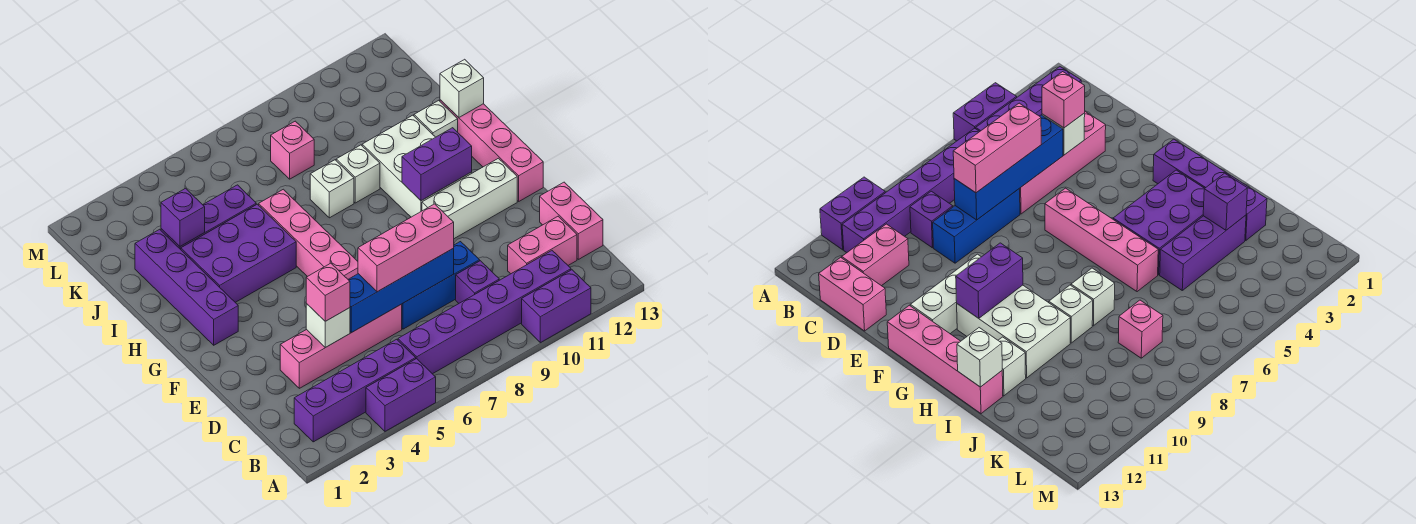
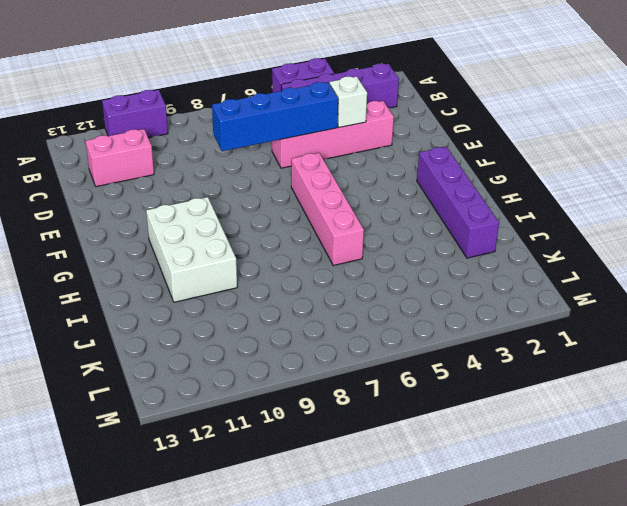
none -> purple brick B6:B11 level 1
none -> purple brick C9 level 1
none -> pink brick C13:D13 level 1

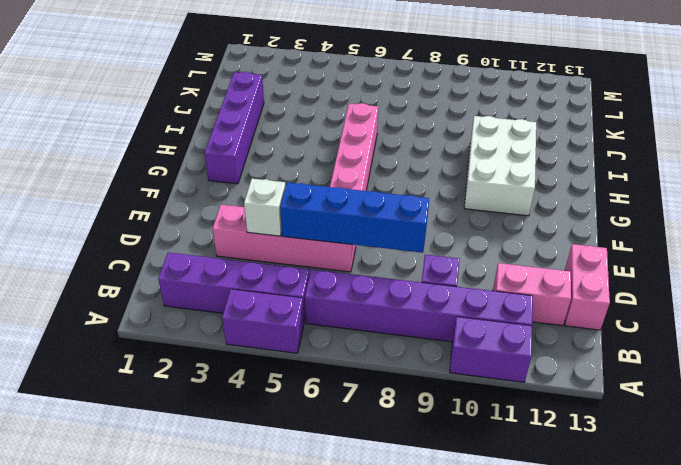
none -> blue brick D7:D9 level 1
none -> white brick F10:F12 level 1
none -> pink brick F13:I13 level 1

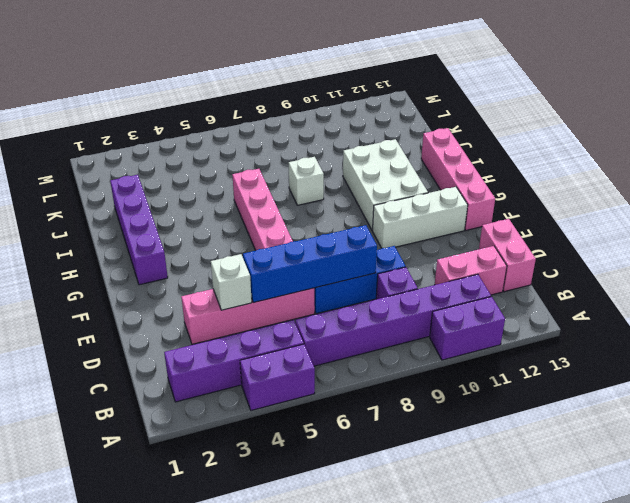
none -> purple brick H3:I5 level 1
none -> white brick I9 level 1
none -> white brick I12 level 1

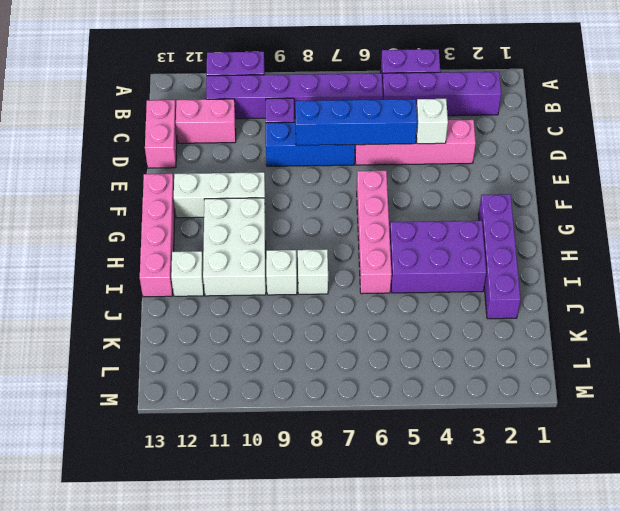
none -> purple brick J3:J5 level 1
none -> pink brick K8 level 1
none -> purple brick G10:G11 level 2

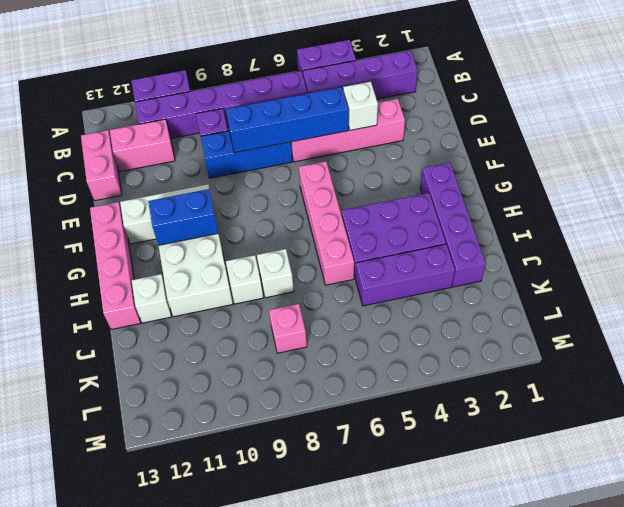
blue brick G10:G11 level 2 -> purple brick G10:G11 level 2
none -> white brick I13 level 2
none -> purple brick J3 level 2
none -> pink brick D4 level 3

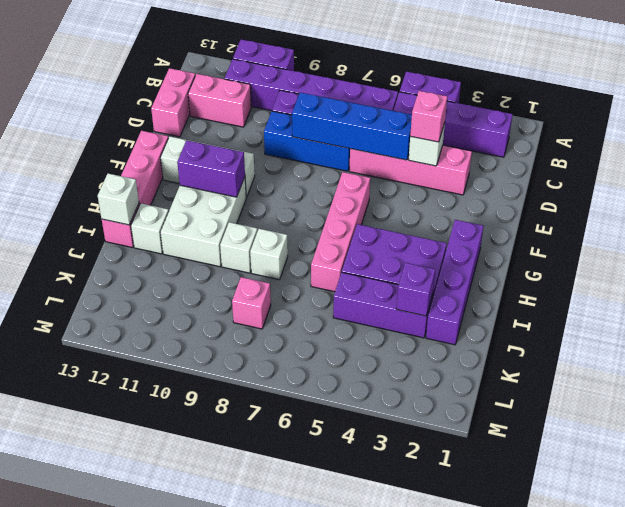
none -> pink brick D6:D8 level 3

